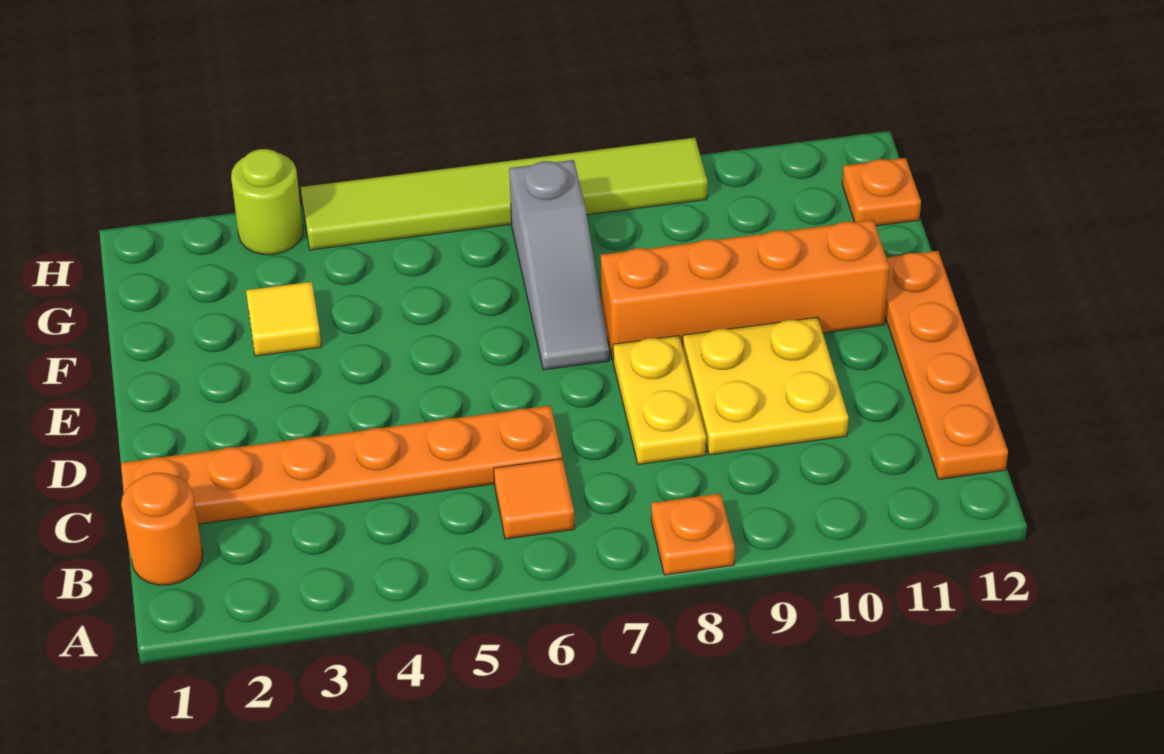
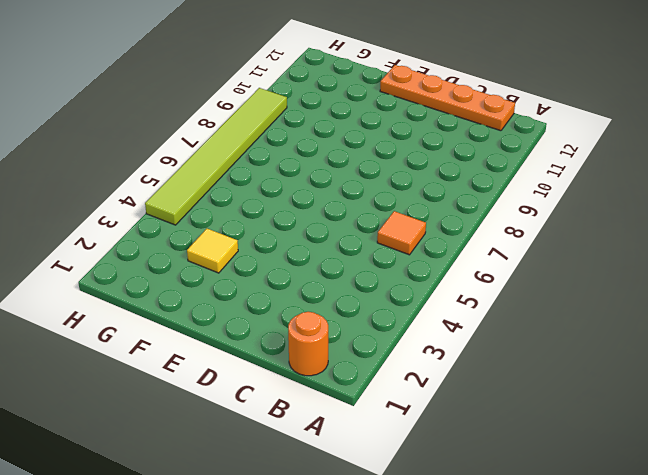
none -> orange plate A8 level 1
none -> orange plate C1:C6 level 1
none -> yellow plate C8:D8 level 1

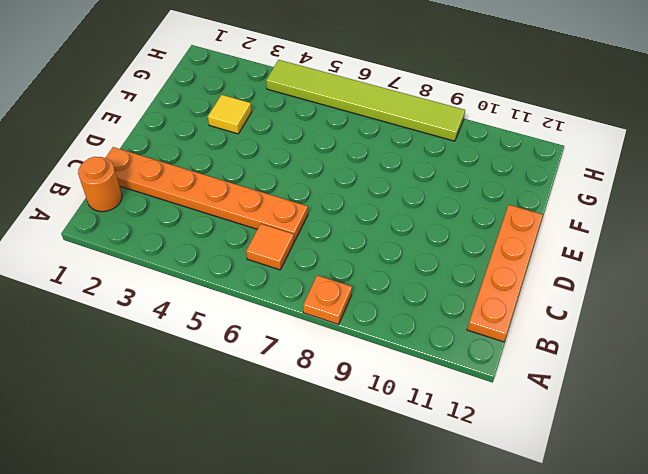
none -> yellow plate C8:D8 level 1
none -> yellow plate C9:D10 level 1
none -> grey slope E7:G7 level 1 top G

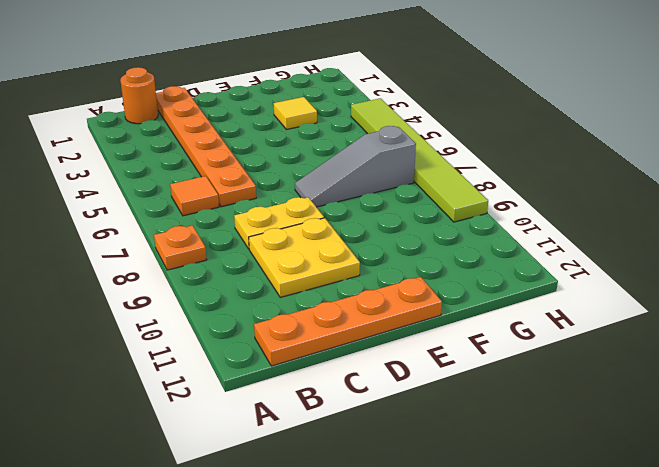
none -> orange brick E8:E11 level 1
none -> orange plate G12 level 1
none -> lime round brick H3 level 1

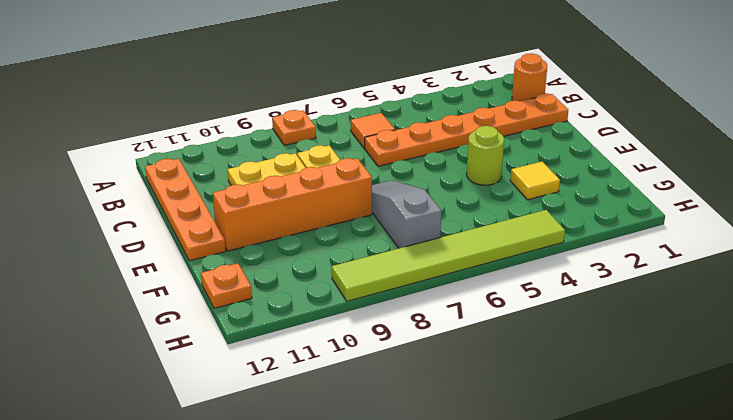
lime round brick E4 level 1 -> lime round brick H3 level 1

